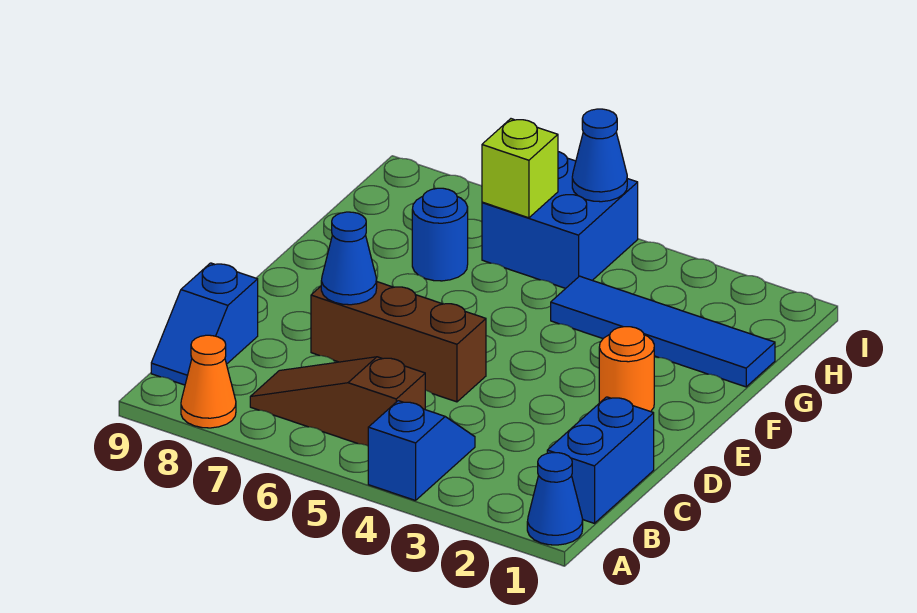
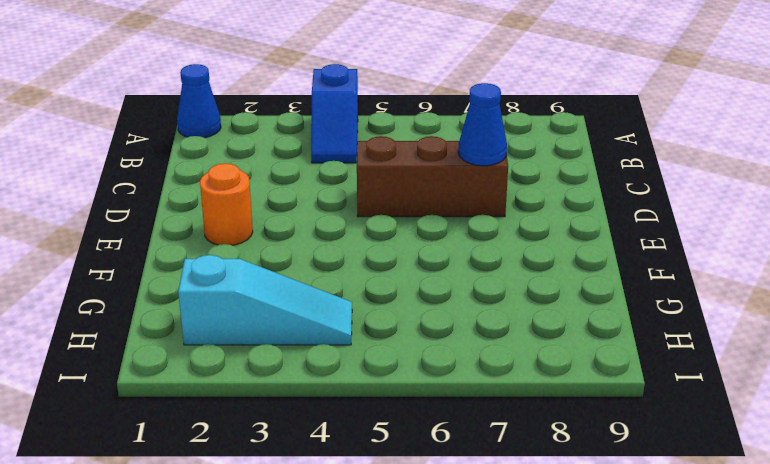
cyan slope H2:H4 level 1 top 2 -> none
none -> orange cone A8 level 1
none -> blue brick B1:C1 level 1
none -> brown slope B5:B7 level 1 top 5

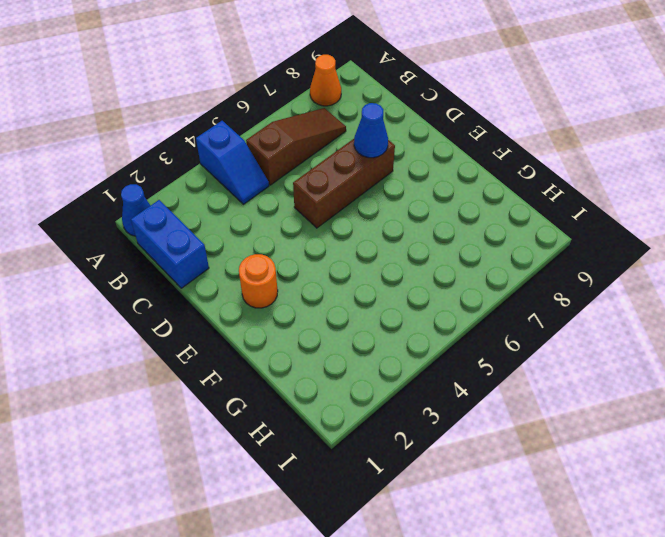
none -> blue slope B9:C9 level 1 top C
none -> blue tile G1:G4 level 1
none -> blue round brick G7 level 1

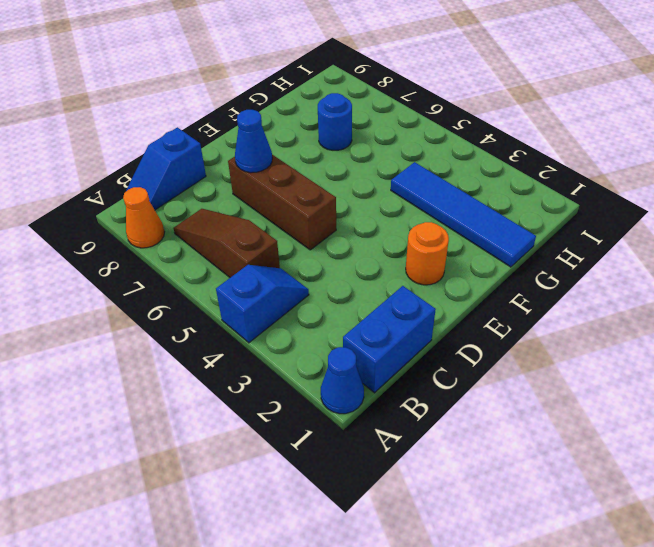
none -> blue brick H5:I6 level 1
none -> lime brick H6 level 2
none -> blue cone I5 level 2

